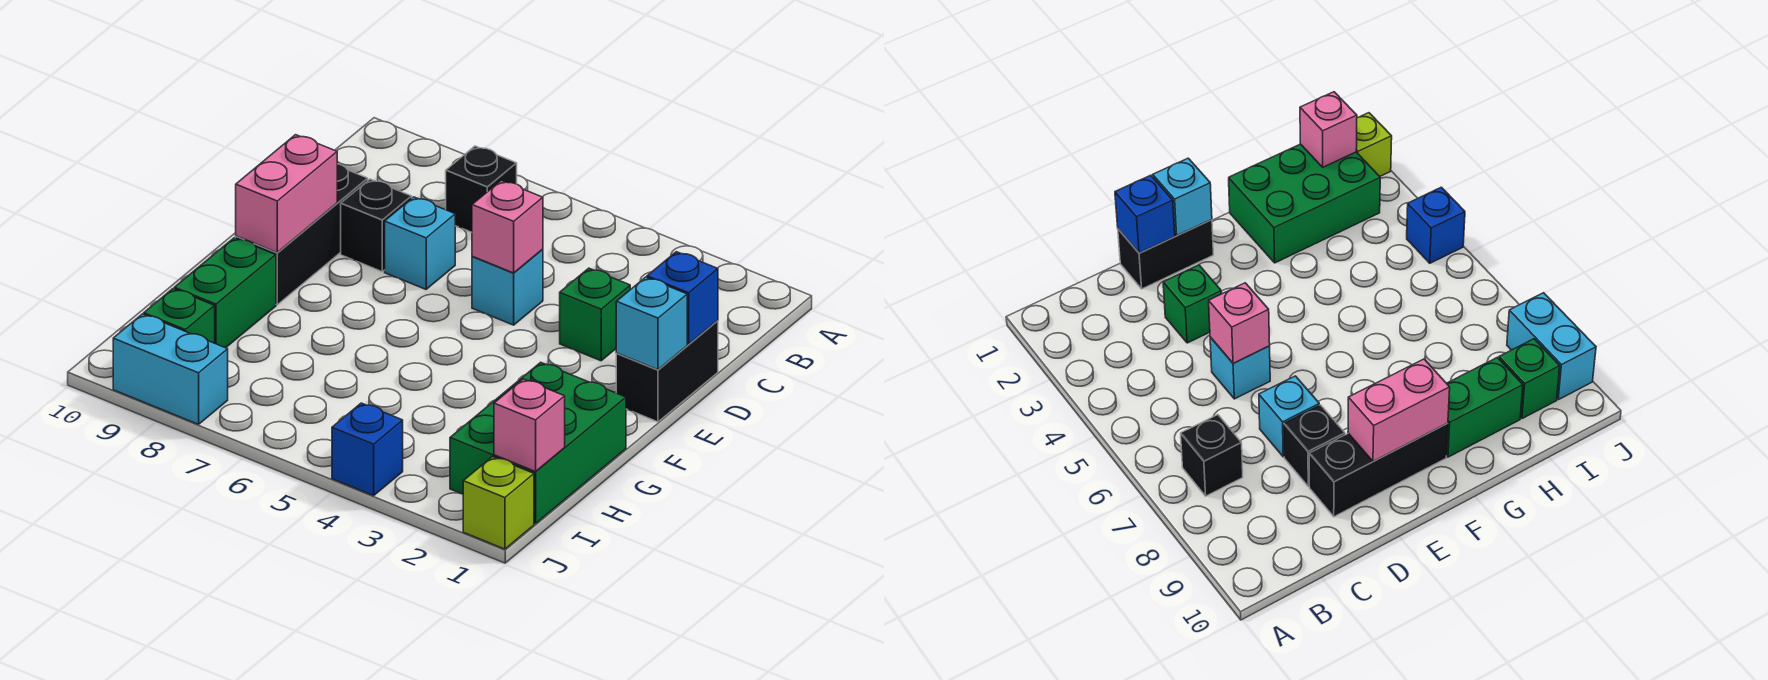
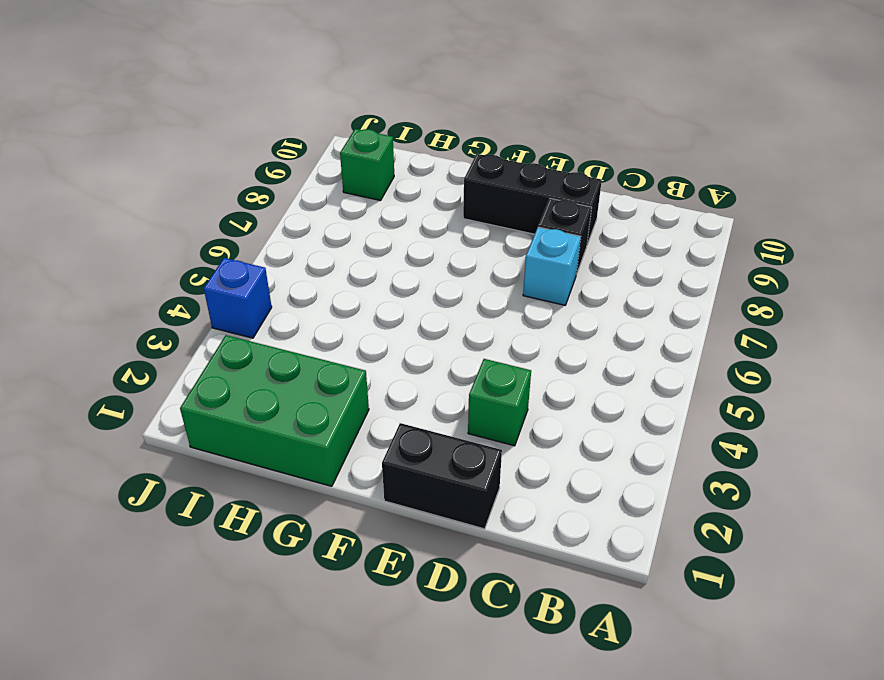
none -> black brick B7 level 1
none -> cyan brick D5 level 1
none -> green brick G9:H9 level 1

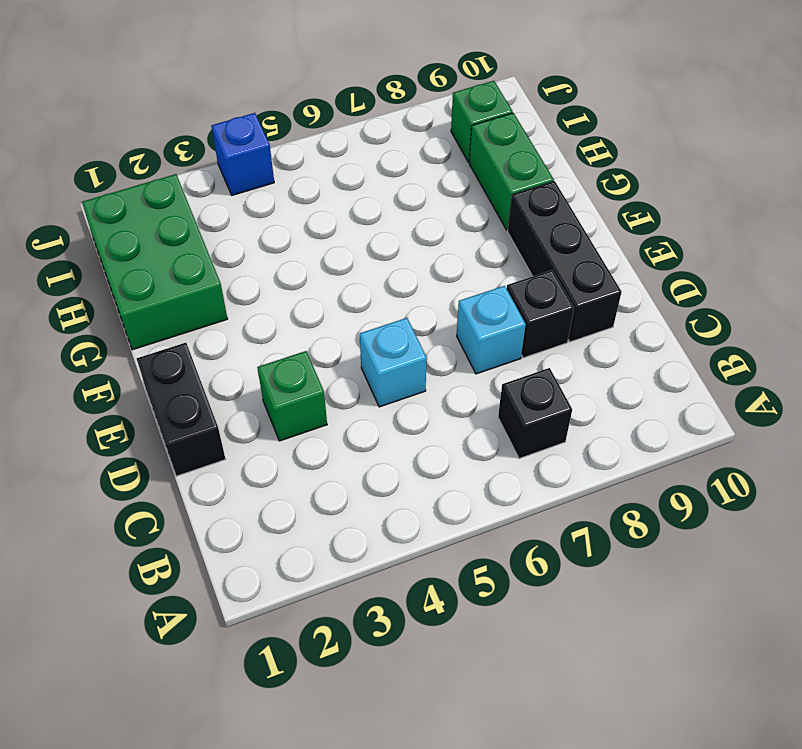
none -> lime brick J1 level 1
none -> cyan brick J8:J9 level 1
none -> blue brick D1 level 2

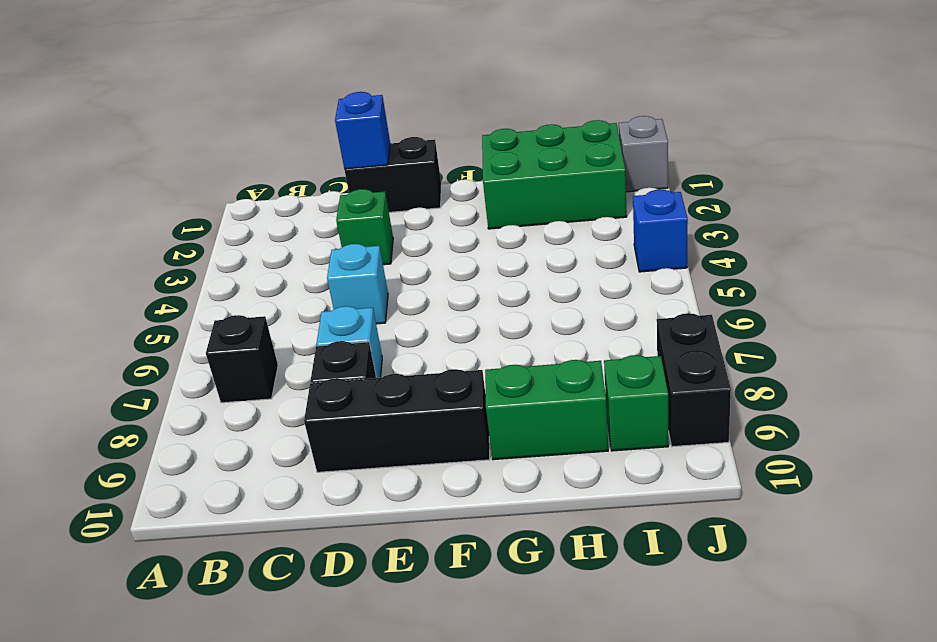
grey brick J1 level 1 -> lime brick J1 level 1
black brick J8:J9 level 1 -> cyan brick J8:J9 level 1
none -> pink brick D5 level 2
none -> cyan brick E1 level 2
none -> pink brick E9:F9 level 2

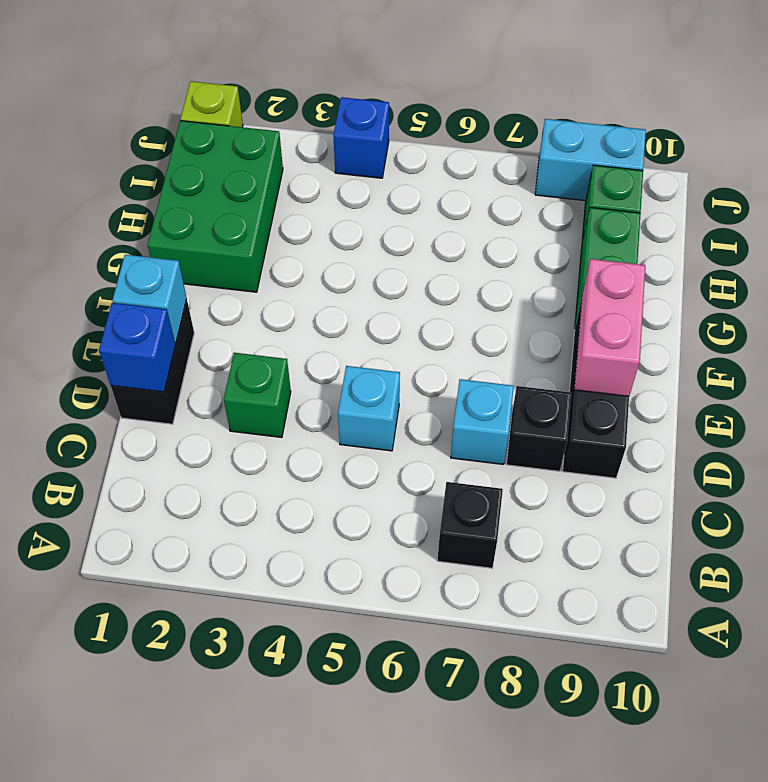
none -> pink brick D5 level 2
none -> pink brick I1 level 2

